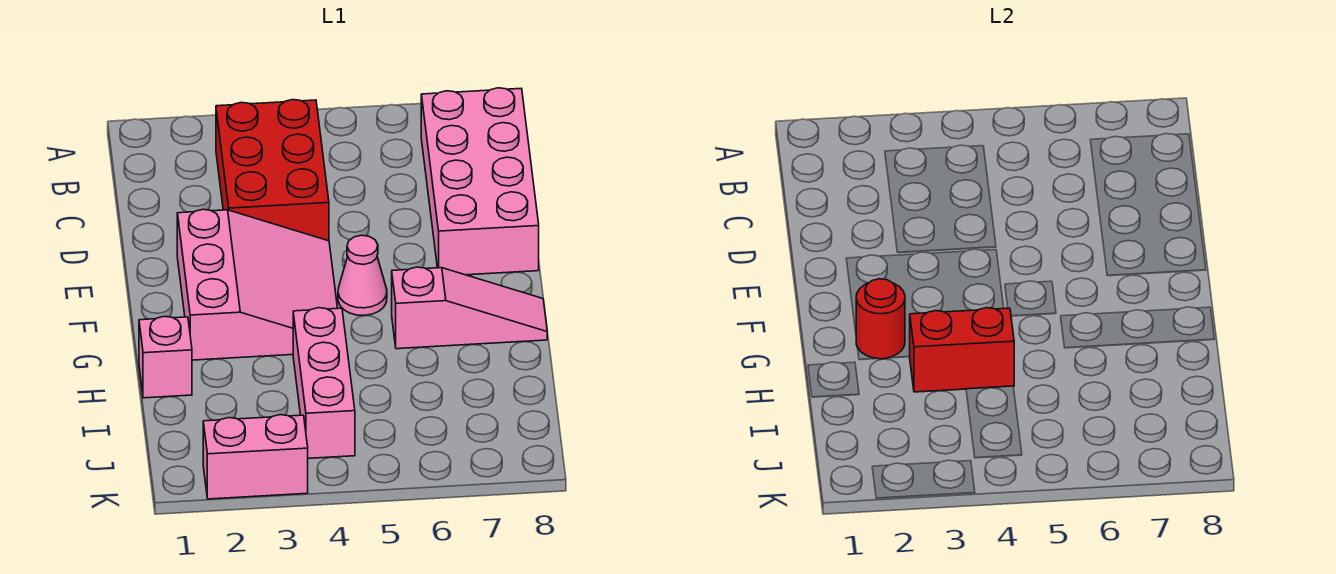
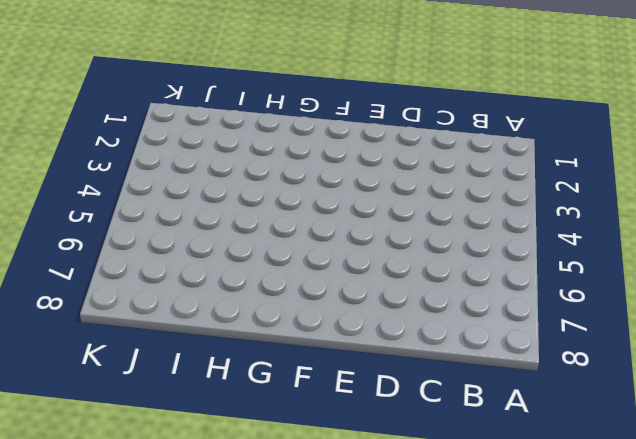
none -> red brick B3:D4 level 1
none -> pink brick B7:E8 level 1

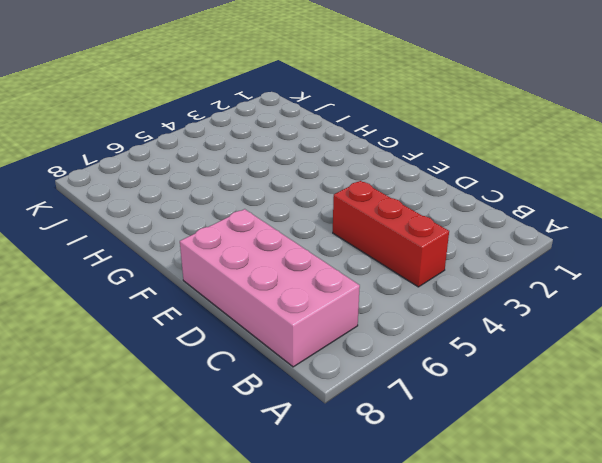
red brick B4:D4 level 1 -> red brick B3:D4 level 1
none -> pink slope E2:G4 level 1 top 2
none -> pink cone F5 level 1

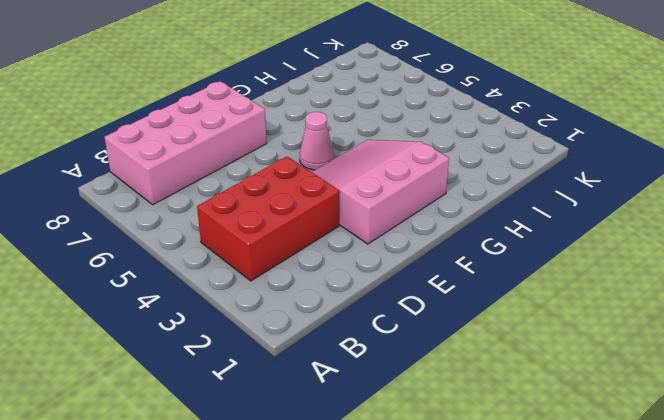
none -> pink slope G6:G8 level 1 top 6
none -> pink brick H1 level 1

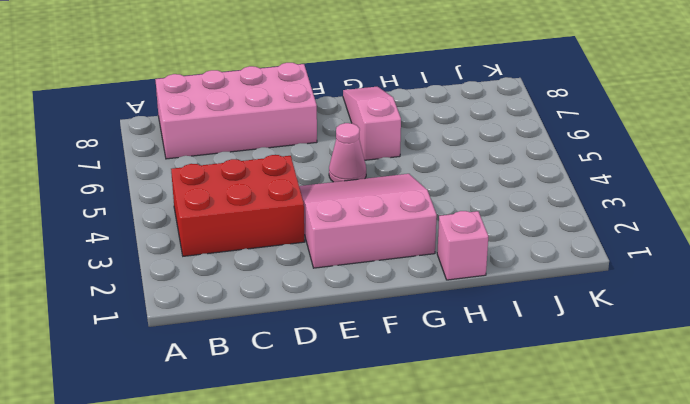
none -> pink brick H4:J4 level 1
none -> pink brick K2:K3 level 1

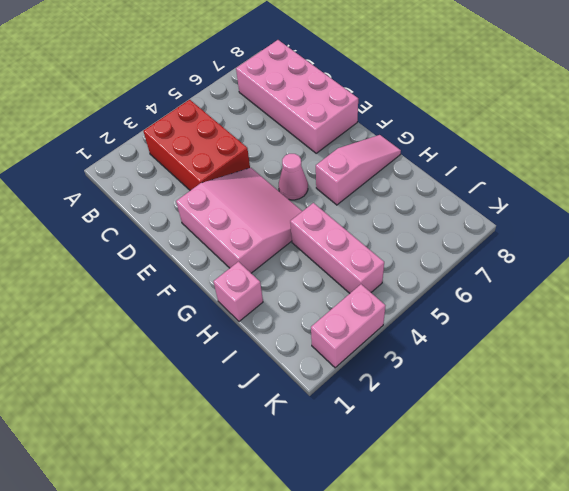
none -> red round brick G2 level 2
none -> red brick H3:H4 level 2

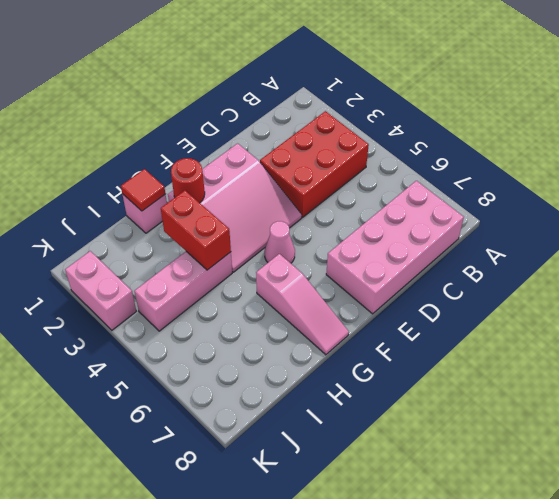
red tile H1 level 2 -> none

